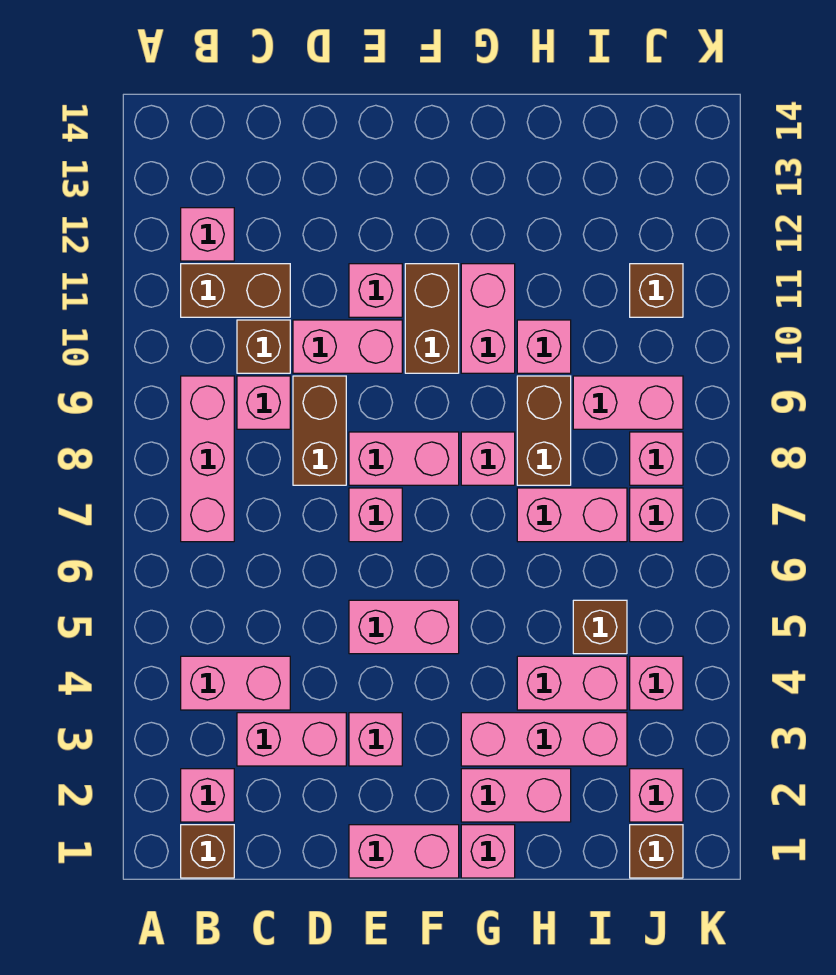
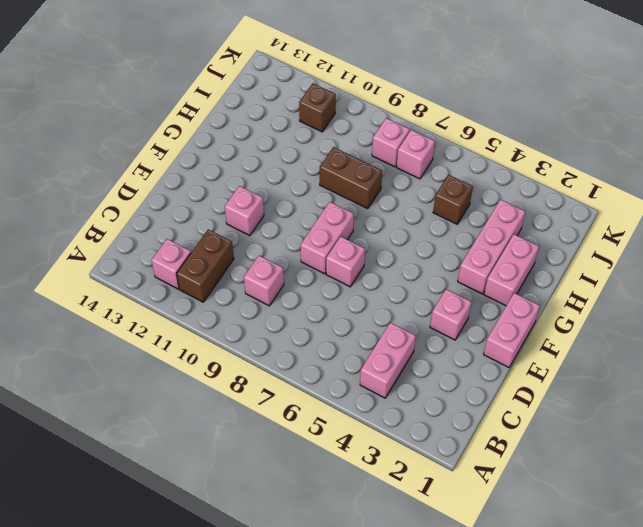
none -> brown brick B1 level 1
none -> pink brick B2 level 1
none -> pink brick B7:B9 level 1
none -> pink brick C3:D3 level 1

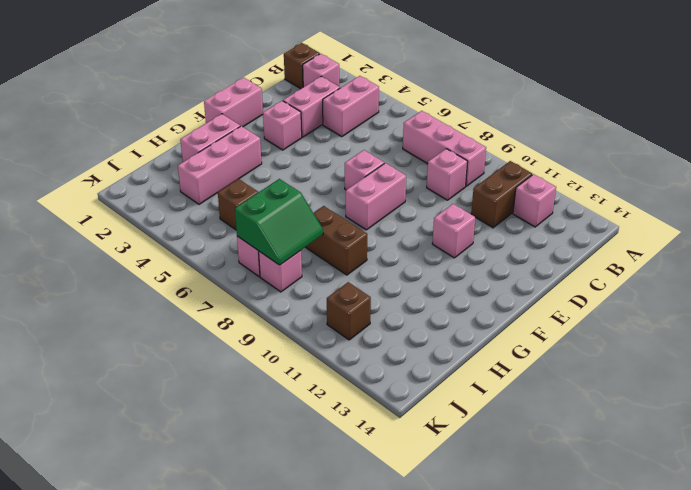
green slope I7:J8 level 2 top 7 -> none
none -> brown brick C10 level 1
none -> brown brick D8:D9 level 1
none -> pink brick D10:E10 level 1
none -> pink brick E5:F5 level 1

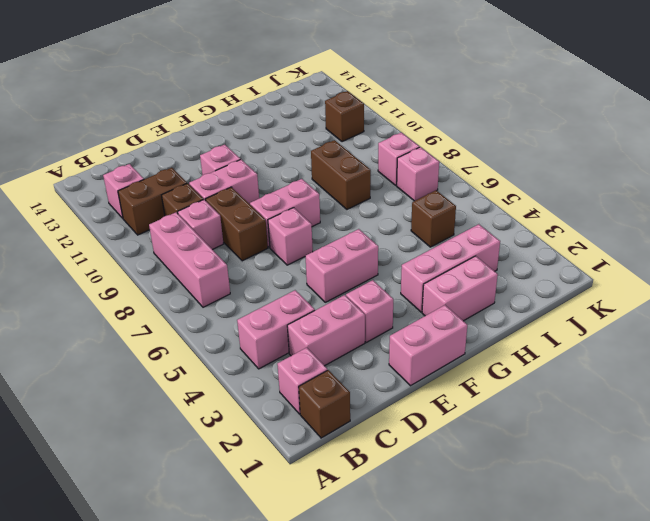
none -> brown brick F10:F11 level 1
none -> pink brick G1 level 1
none -> pink brick G8 level 1
none -> pink brick G10:G11 level 1

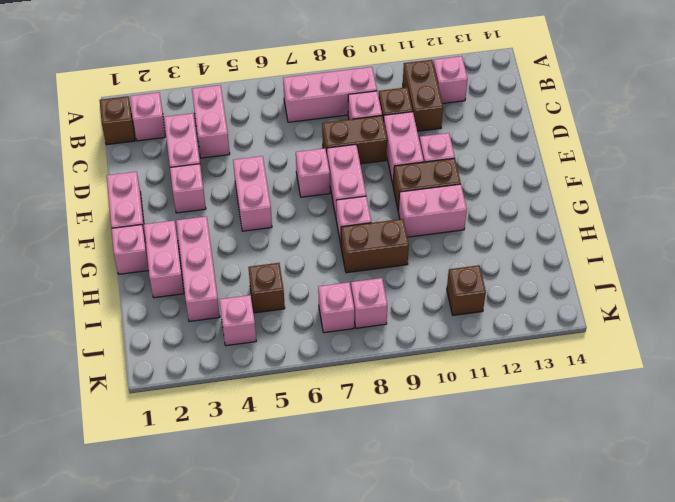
none -> pink brick H4:I4 level 1
none -> pink brick H7:I7 level 1
none -> pink brick H10 level 1
none -> pink brick I9:J9 level 1

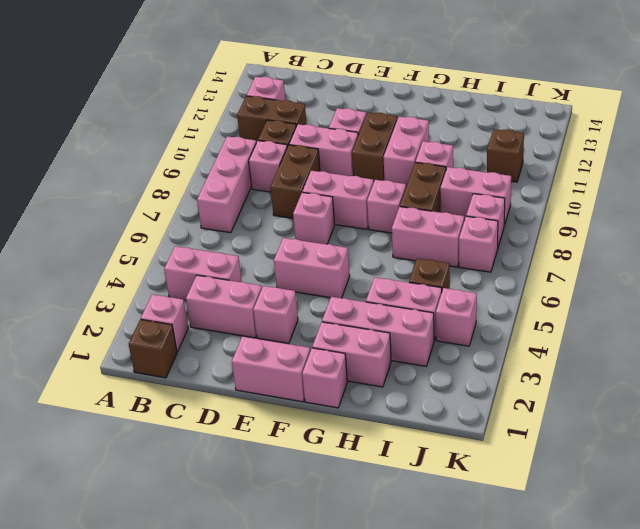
none -> brown brick J1 level 1
none -> pink brick J2 level 1

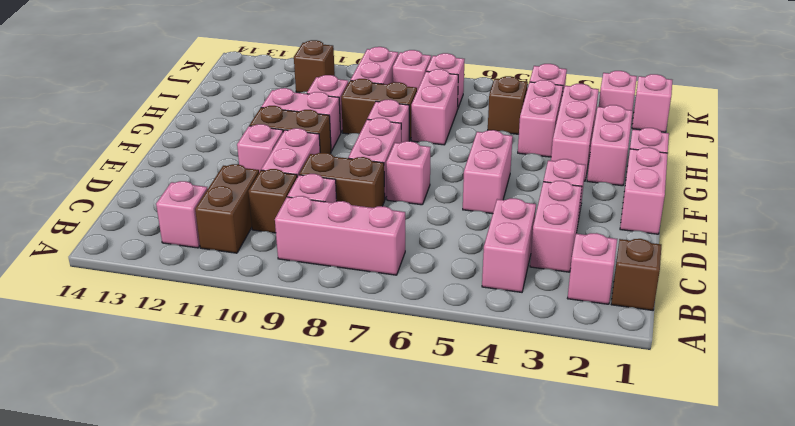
pink brick J1 level 1 -> brown brick J1 level 1

